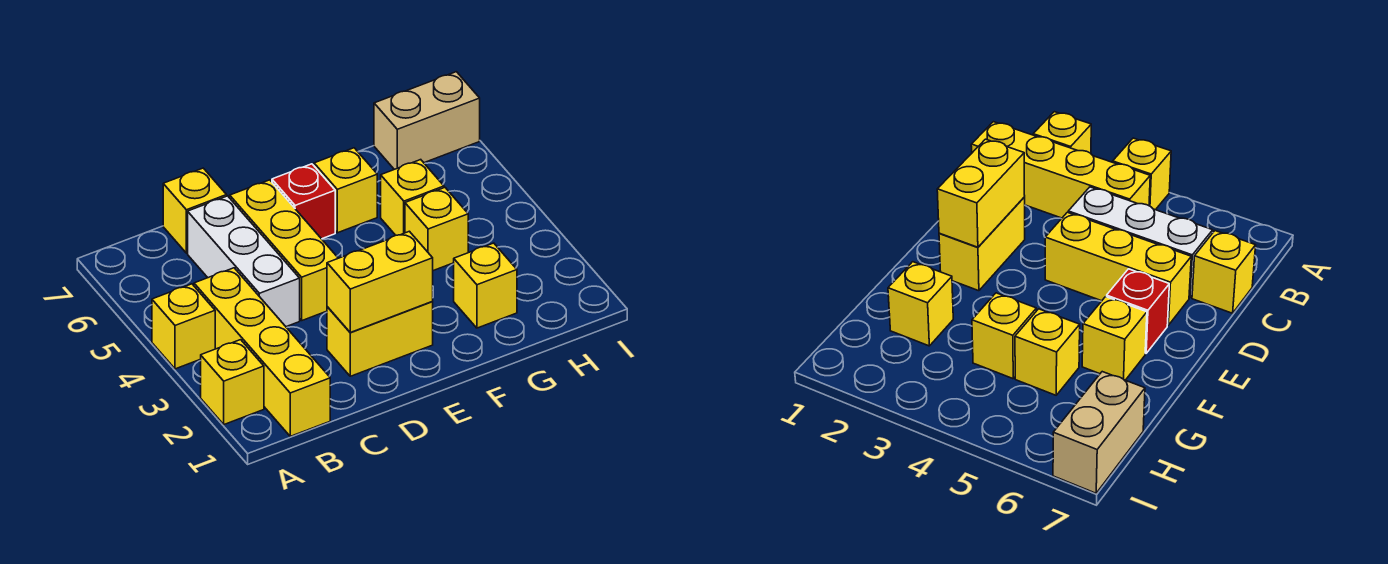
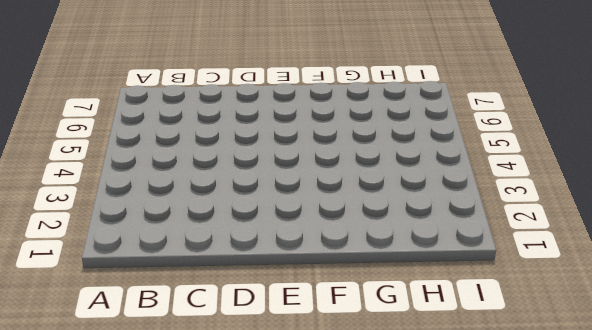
none -> yellow brick A2 level 1
none -> yellow brick A4 level 1
none -> yellow brick B1:B4 level 1

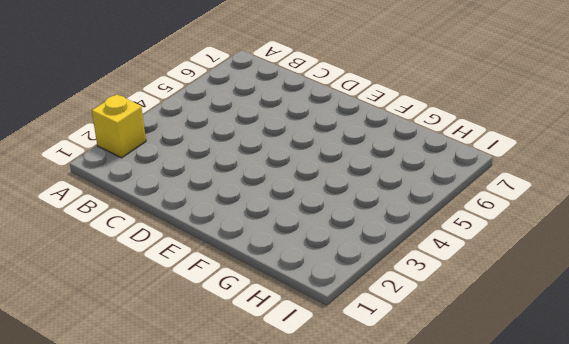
none -> yellow brick A4 level 1
none -> yellow brick B1:B4 level 1
none -> white brick C4:C6 level 1

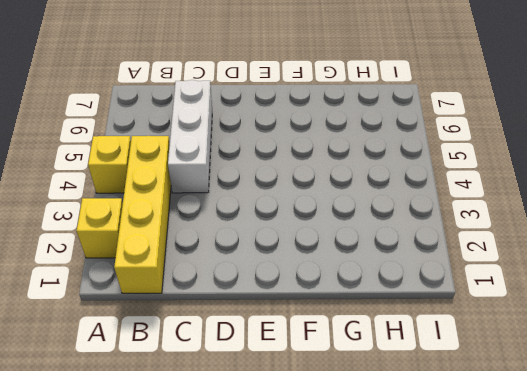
none -> yellow brick C7 level 1
none -> yellow brick D2:E2 level 1
none -> yellow brick D4:D6 level 1

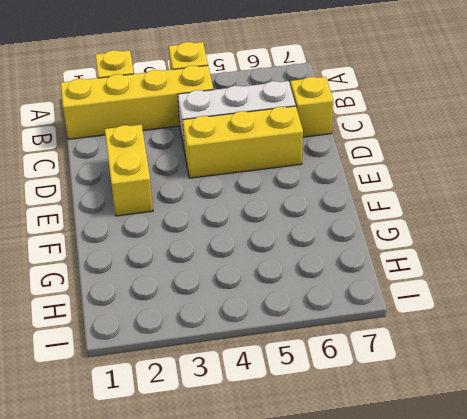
none -> red brick E6 level 1
none -> yellow brick F6 level 1
none -> yellow brick G2 level 1

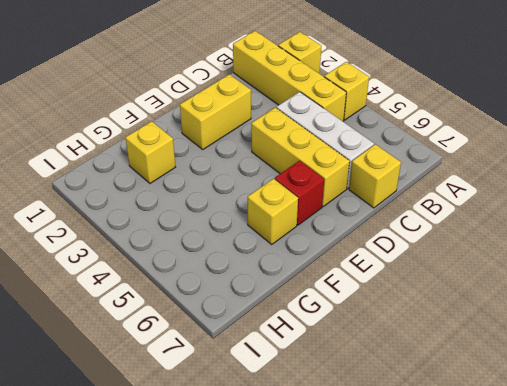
none -> yellow brick G4 level 1
none -> yellow brick G5 level 1
none -> tan brick H7:I7 level 1

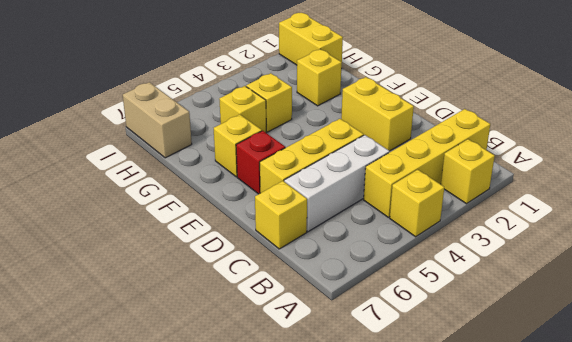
yellow brick H1:I1 level 1 -> yellow brick D2:E2 level 2

